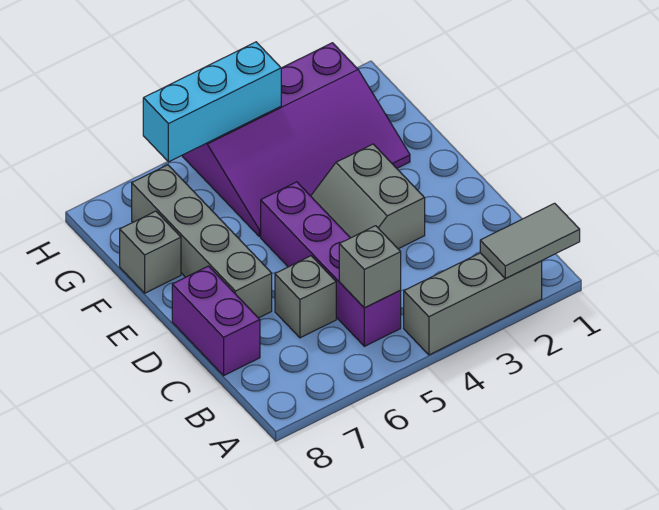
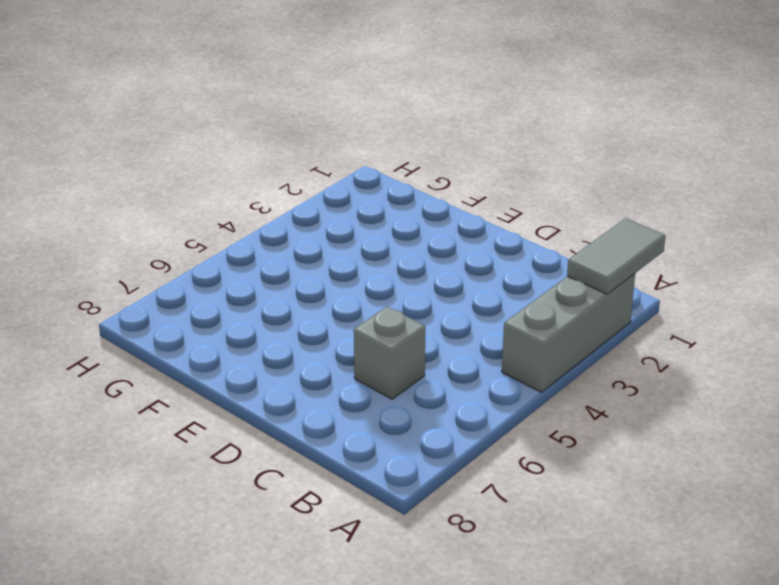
none -> purple brick B5:E5 level 1
none -> purple brick C8:D8 level 1

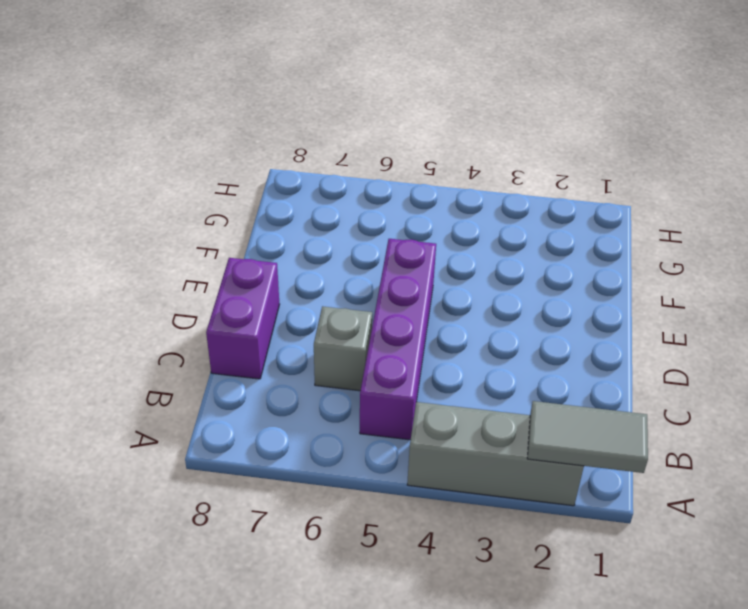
none -> grey slope D3:E4 level 1 top 3
none -> grey brick D7:G7 level 1

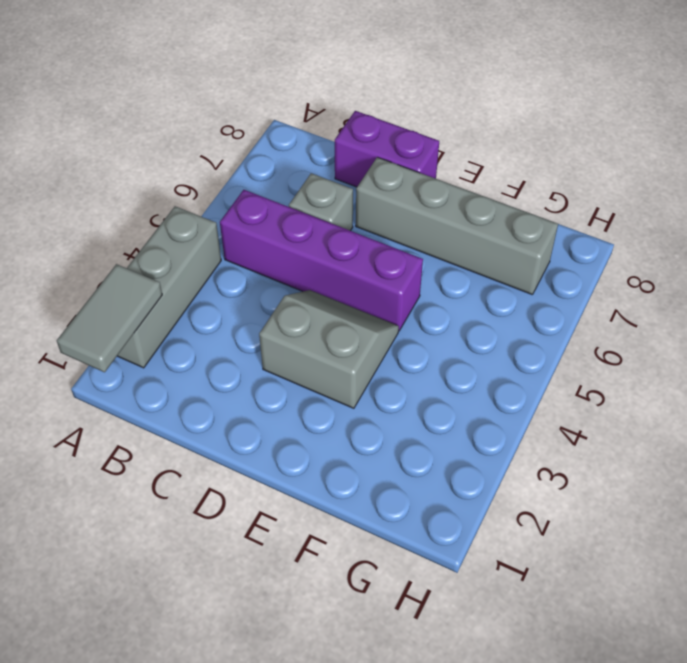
none -> purple slope F2:H5 level 1 top H
none -> grey brick F8 level 1

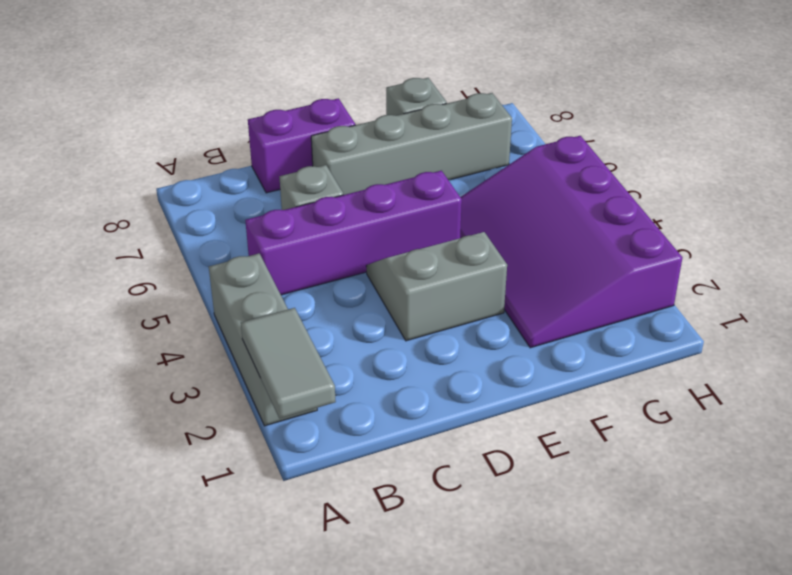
none -> grey brick B5 level 2
none -> cyan brick H4:H6 level 2

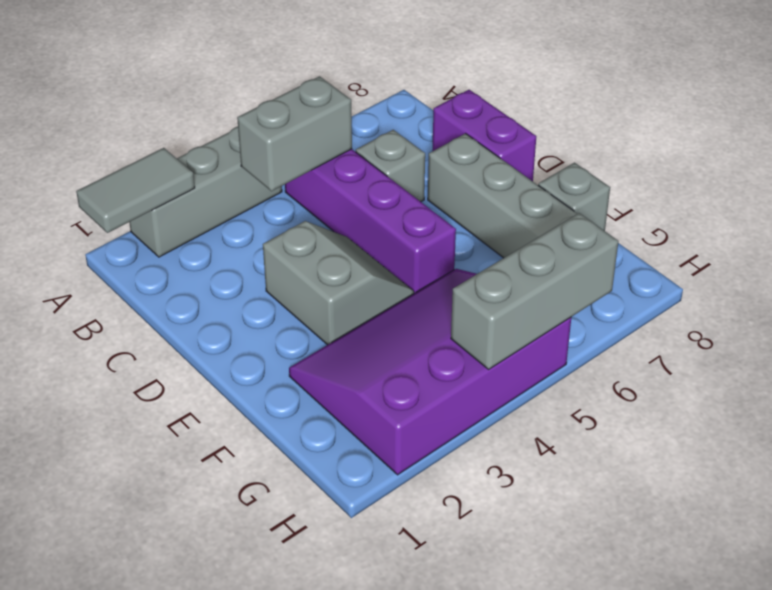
grey brick B4:B5 level 2 -> grey brick B5 level 2
grey brick H4:H6 level 2 -> cyan brick H4:H6 level 2

